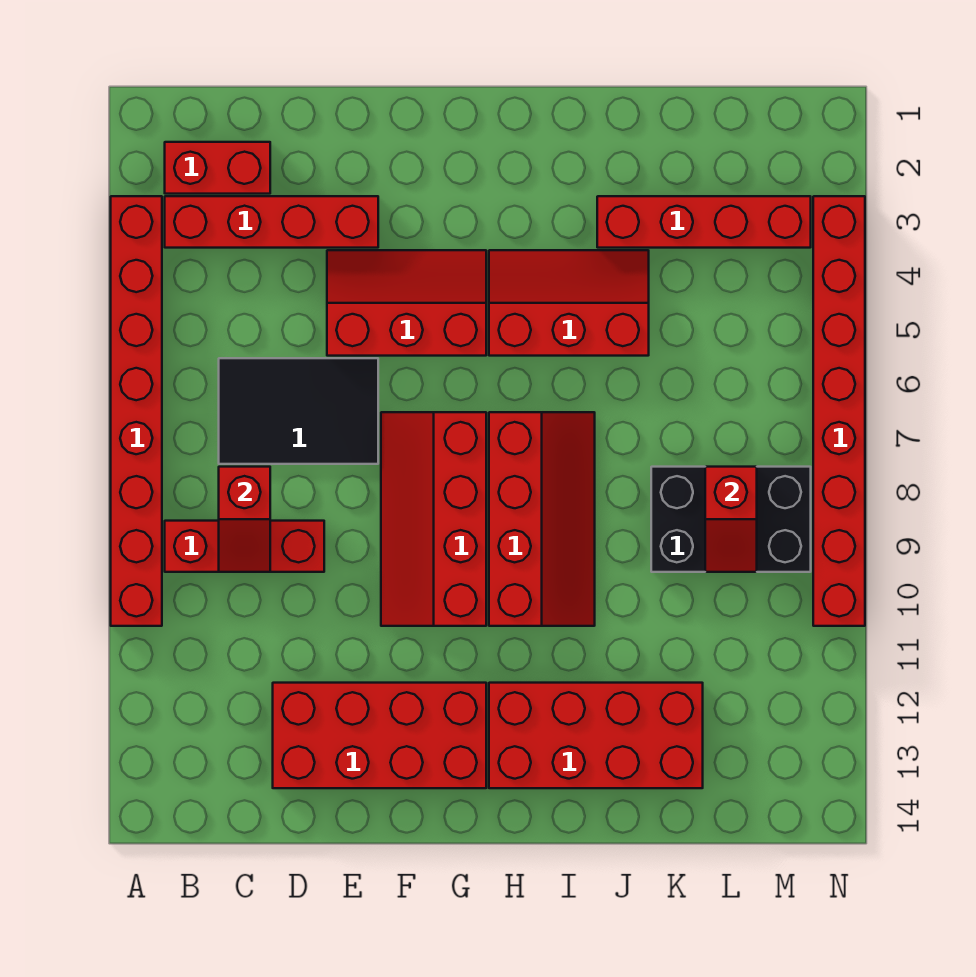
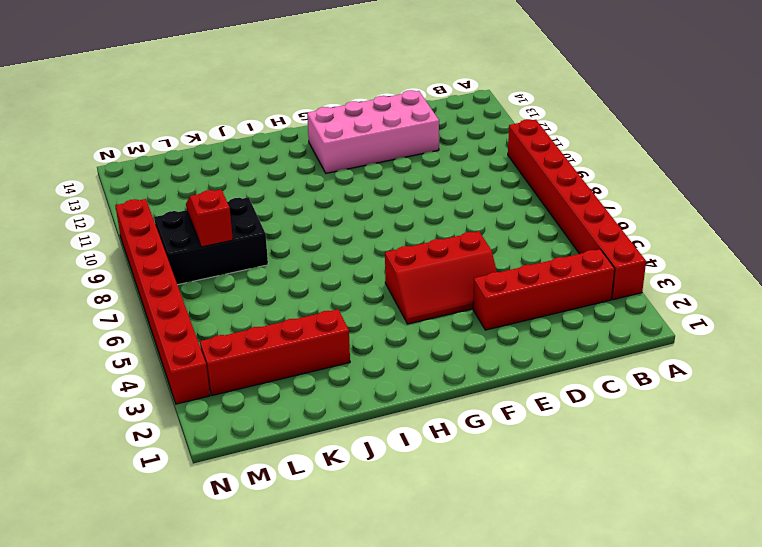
pink brick D12:G13 level 1 -> red brick D12:G13 level 1
none -> red brick B2:C2 level 1
none -> red brick B9:D9 level 1
none -> black tile C6:E7 level 1

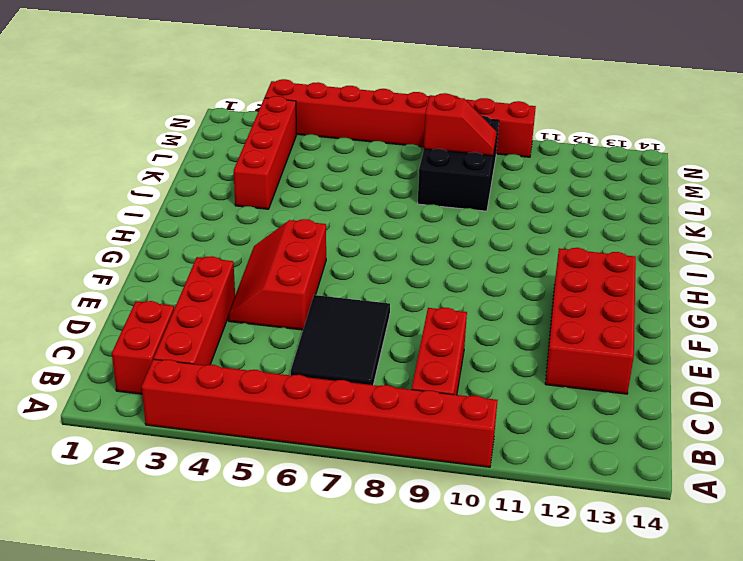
none -> red slope F7:G10 level 1 top G
none -> red slope H4:J5 level 1 top 5
none -> red slope H7:I10 level 1 top H

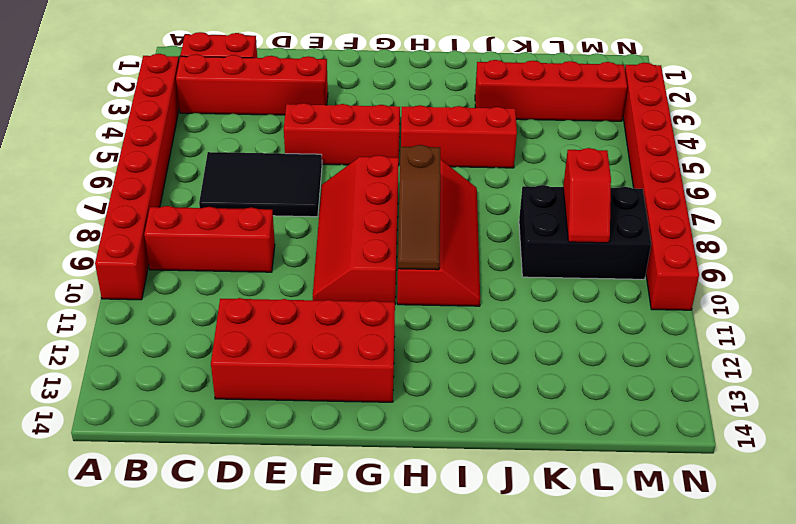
brown slope H8:H10 level 2 top 8 -> none
none -> red brick H12:K13 level 1
none -> red slope C8:C9 level 2 top 8

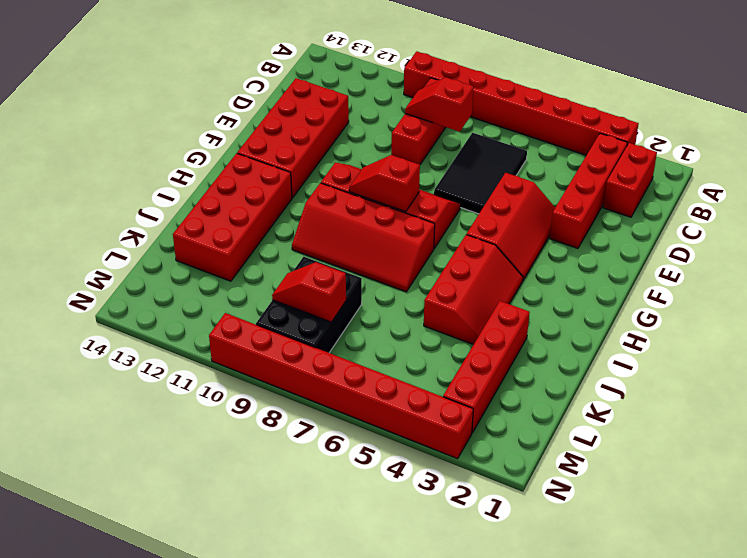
red slope G8:G9 level 2 top 8 -> none

